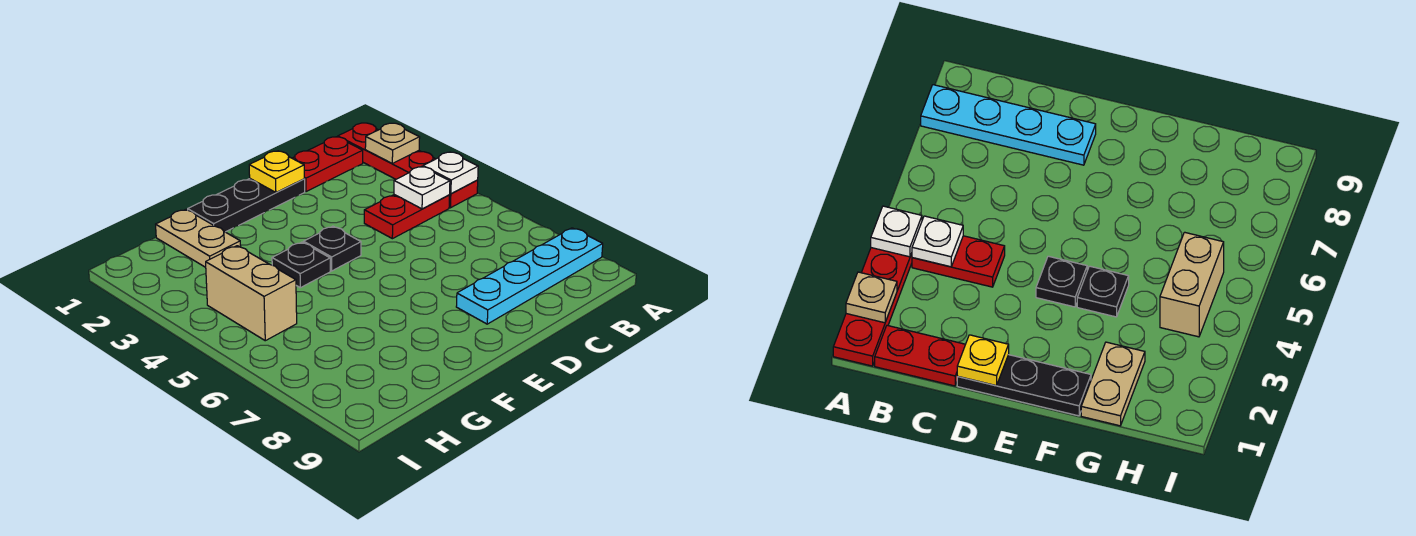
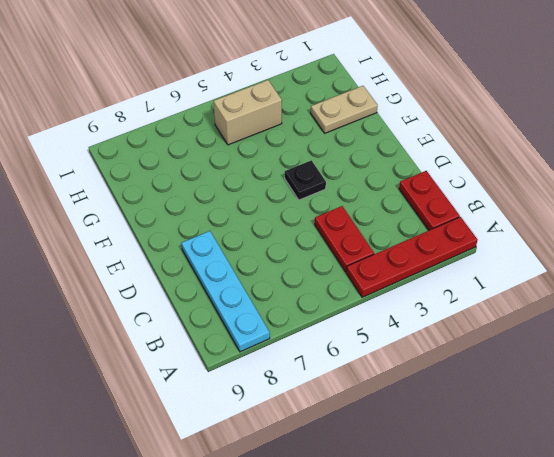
none -> black plate D1:F1 level 1
none -> black plate F4 level 1
none -> tan plate A2 level 2

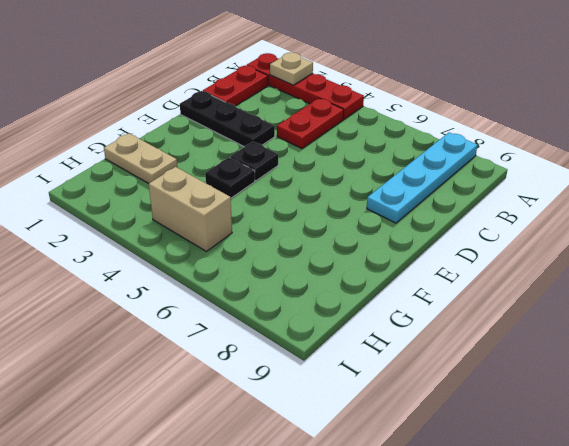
black plate D1:D3 level 1 -> black plate D1:F1 level 1
none -> white plate A4 level 2
none -> white plate B4 level 2
none -> yellow plate D1 level 2

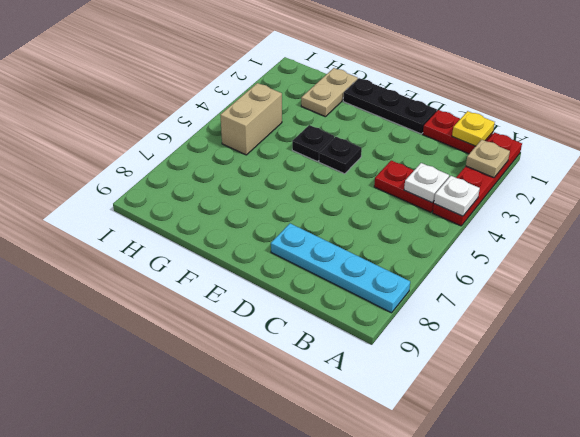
yellow plate B1 level 2 -> yellow plate D1 level 2

